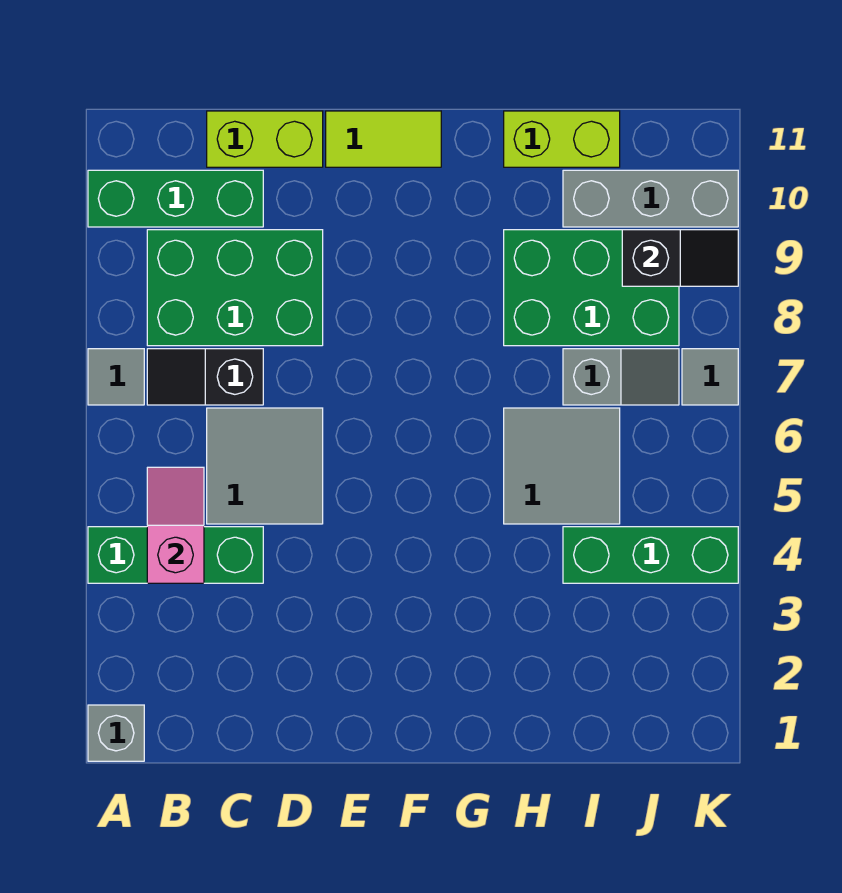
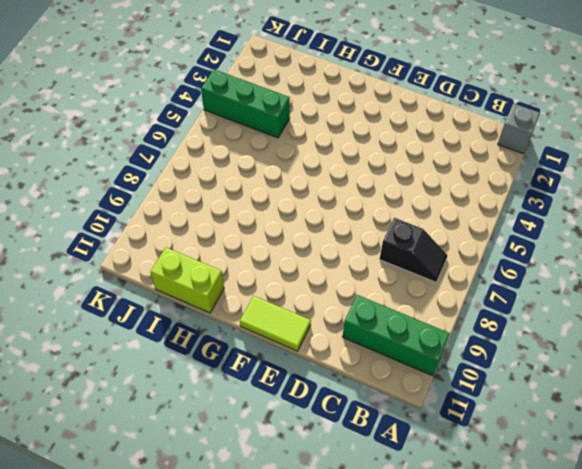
none -> green brick A4:C4 level 1
none -> grey tile A7 level 1
none -> green brick B8:D9 level 1

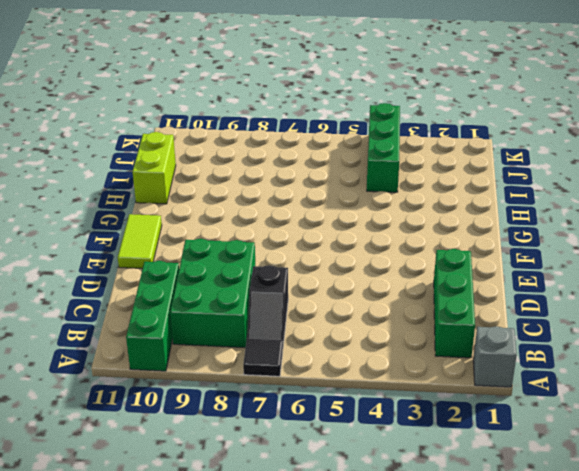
black tile A7 level 1 -> grey tile A7 level 1
green brick B2:D2 level 1 -> green brick A4:C4 level 1
none -> grey tile C5:D6 level 1
none -> lime brick C11:D11 level 1
none -> grey tile H5:I6 level 1

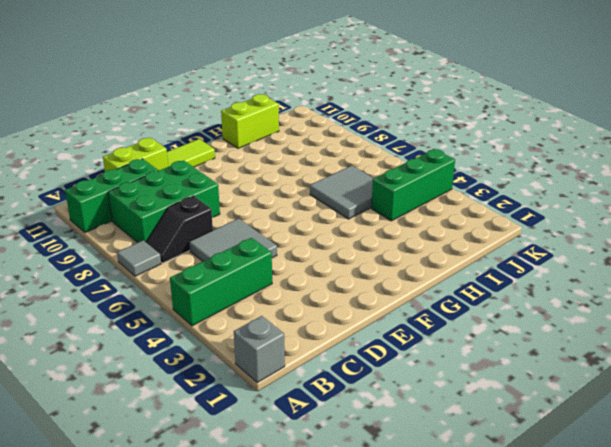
none -> green brick H8:J9 level 1
none -> grey slope I7:J7 level 1 top I
none -> grey brick I10:K10 level 1

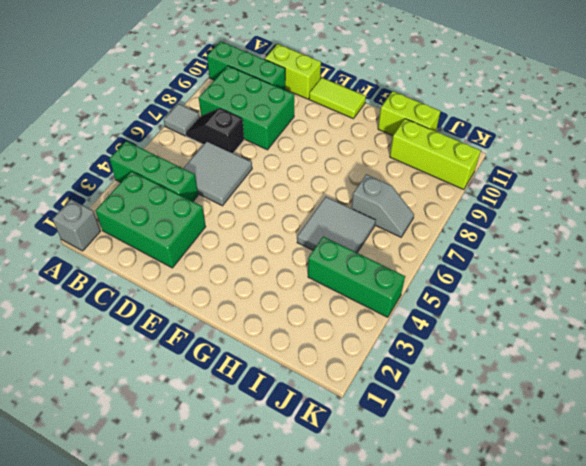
green brick B2:D3 level 1 -> green brick H8:J9 level 1
lime brick I10:K10 level 1 -> grey brick I10:K10 level 1
none -> grey tile K7 level 1
none -> pink slope B4:B5 level 2 top 4
none -> black slope J9:K9 level 2 top J

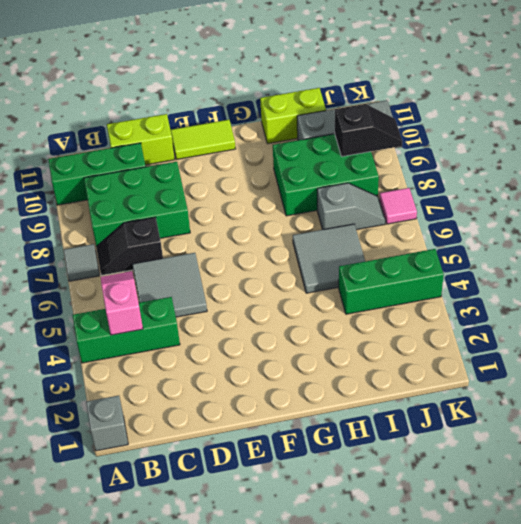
pink tile K7 level 1 -> grey tile K7 level 1

